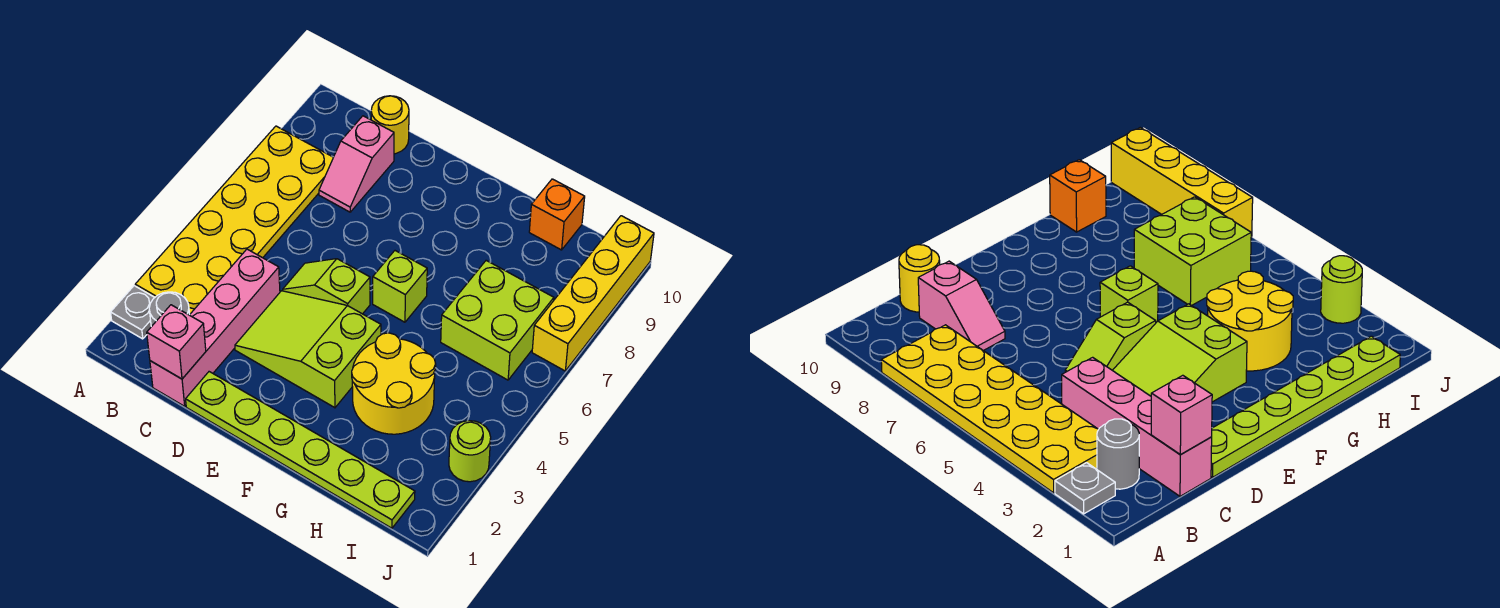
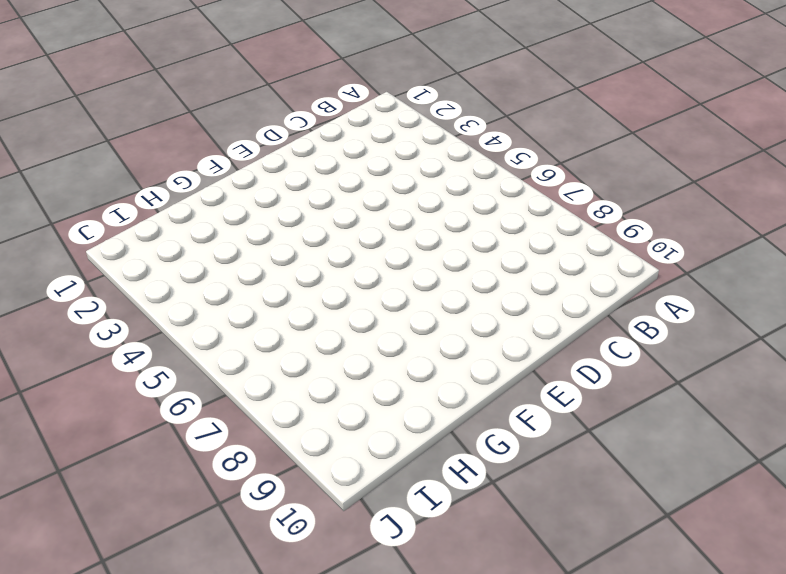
none -> grey plate A2 level 1
none -> yellow plate A3:B8 level 1
none -> grey round brick B2 level 1

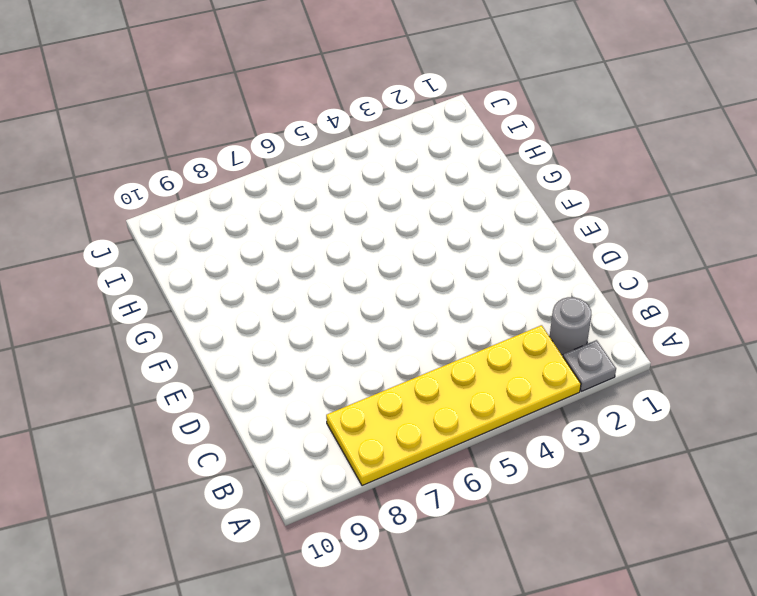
none -> pink brick C1:C4 level 1
none -> pink slope C8:C9 level 1 top 9
none -> yellow round brick C10 level 1

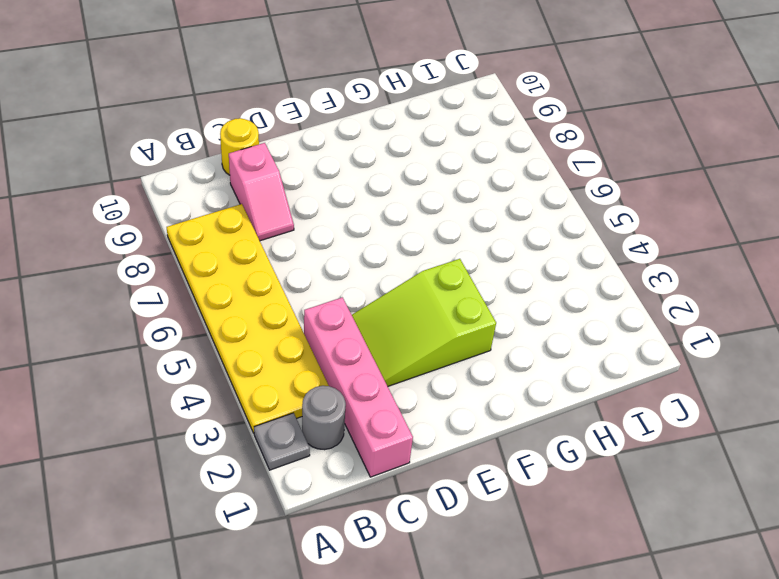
none -> lime plate D1:I1 level 1
none -> lime slope D5:E5 level 1 top E
none -> lime brick F6 level 1

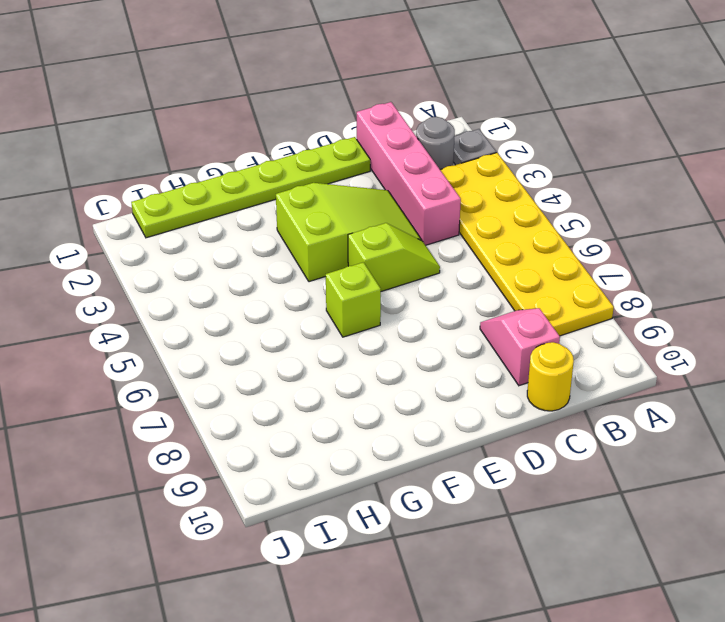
none -> yellow round brick G3:H4 level 1
none -> lime brick H6:I7 level 1
none -> orange brick H10 level 1

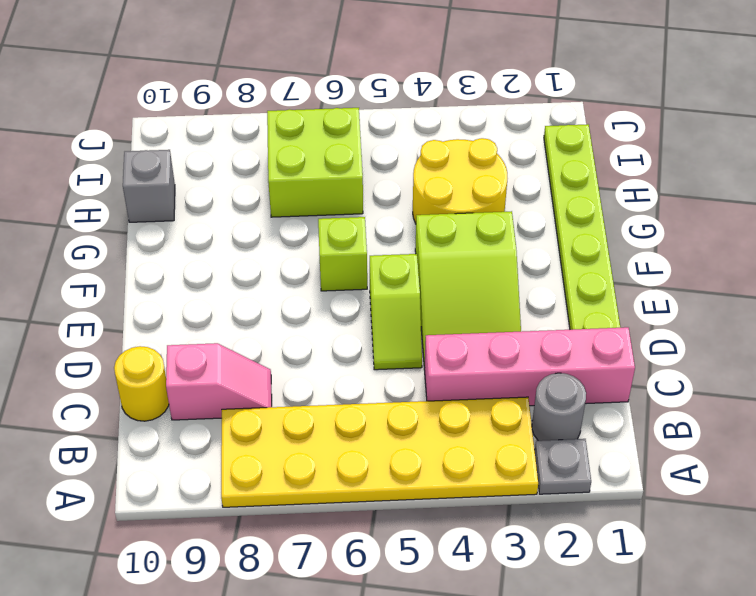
grey brick H10 level 1 -> orange brick H10 level 1
none -> lime round brick J3 level 1
none -> yellow brick J7:J10 level 1
none -> pink brick C1 level 2

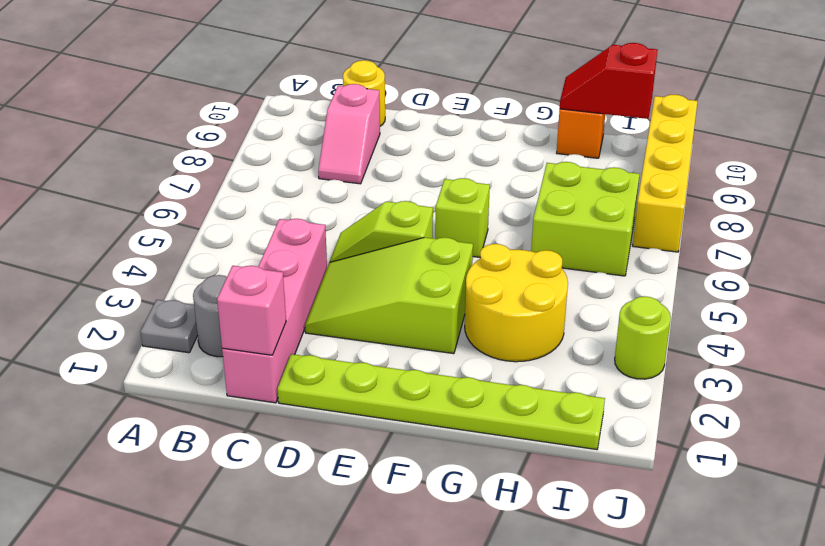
red slope H10:I10 level 2 top I -> none
none -> yellow plate A3:B8 level 1

